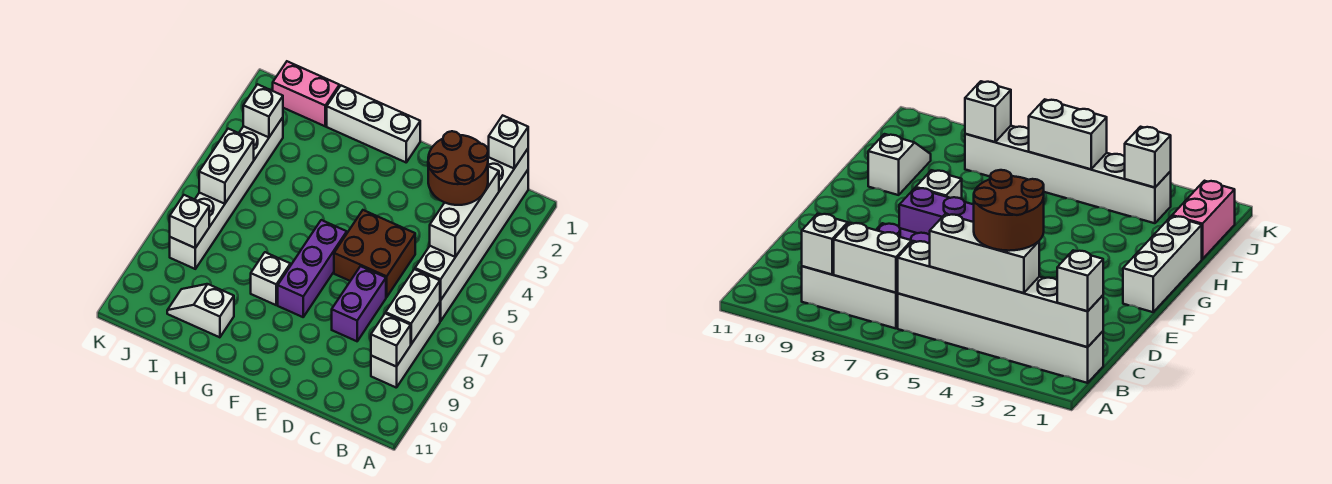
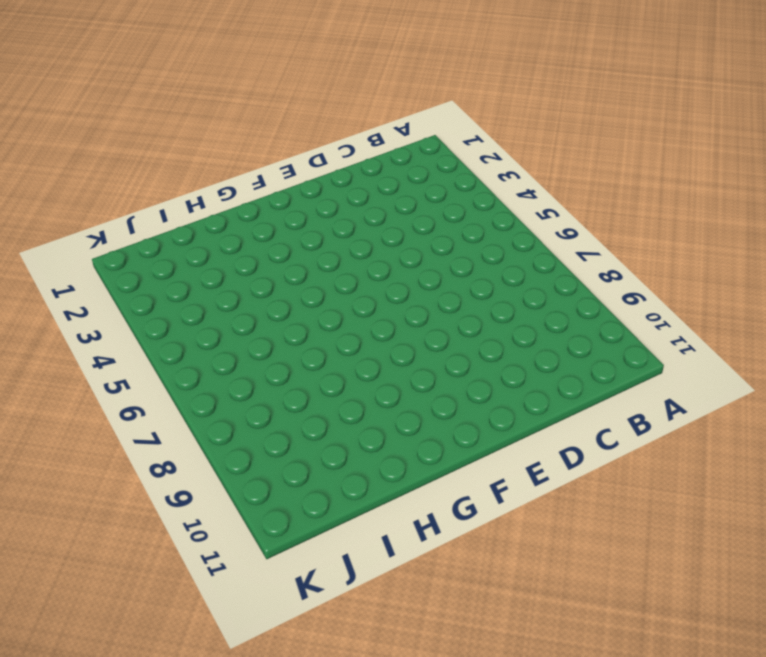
none -> white brick B1:B6 level 1
none -> white brick B7:B9 level 1
none -> brown brick D5:E6 level 1

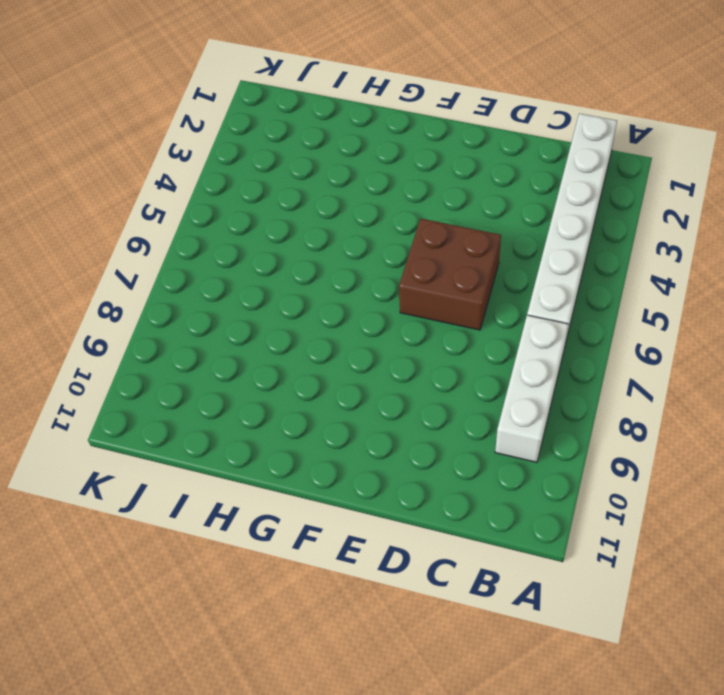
none -> purple brick D7:D8 level 1
none -> white brick F1:H1 level 1
none -> purple brick F6:F8 level 1

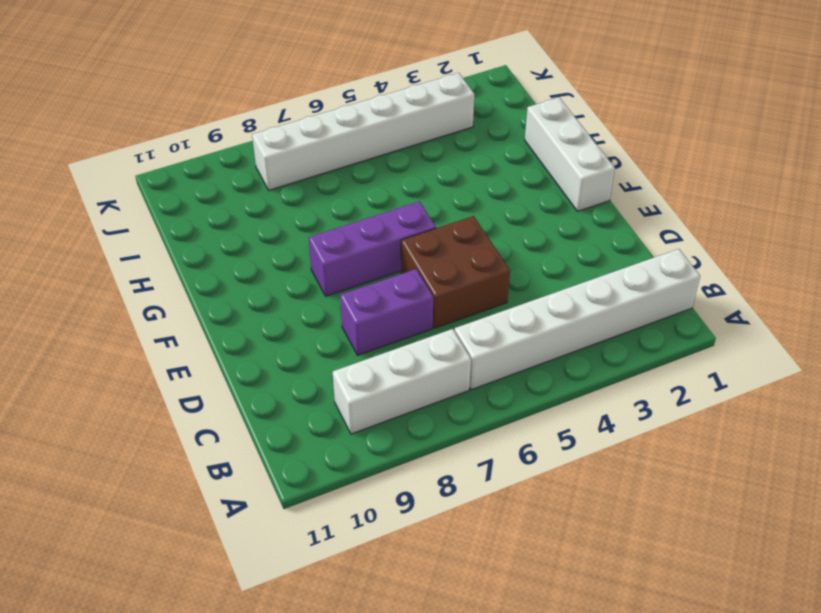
none -> white brick G8 level 1
none -> white slope H10:I10 level 1 top H
none -> pink brick I1:J1 level 1

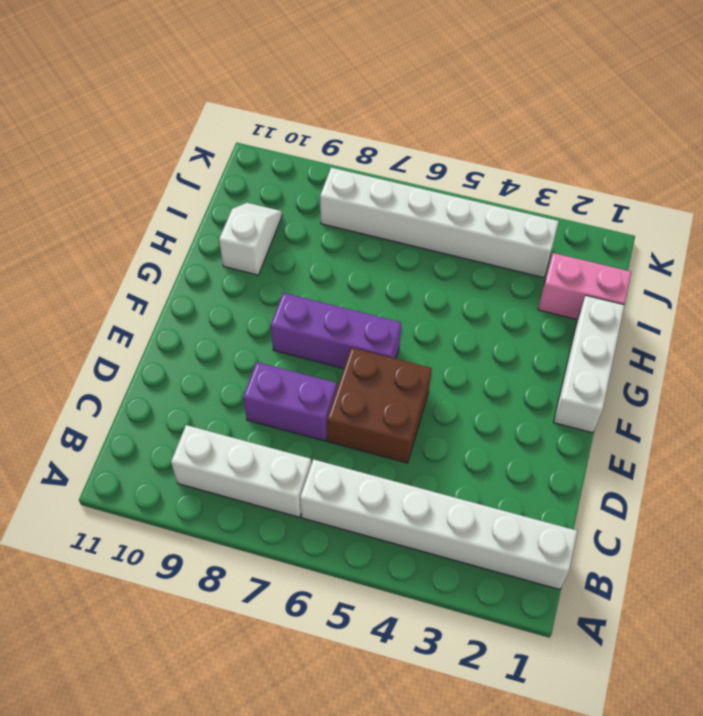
pink brick I1:I2 level 1 -> pink brick I1:J1 level 1
none -> white brick G8 level 1
none -> white brick B1:B6 level 2
none -> white brick B7:B8 level 2

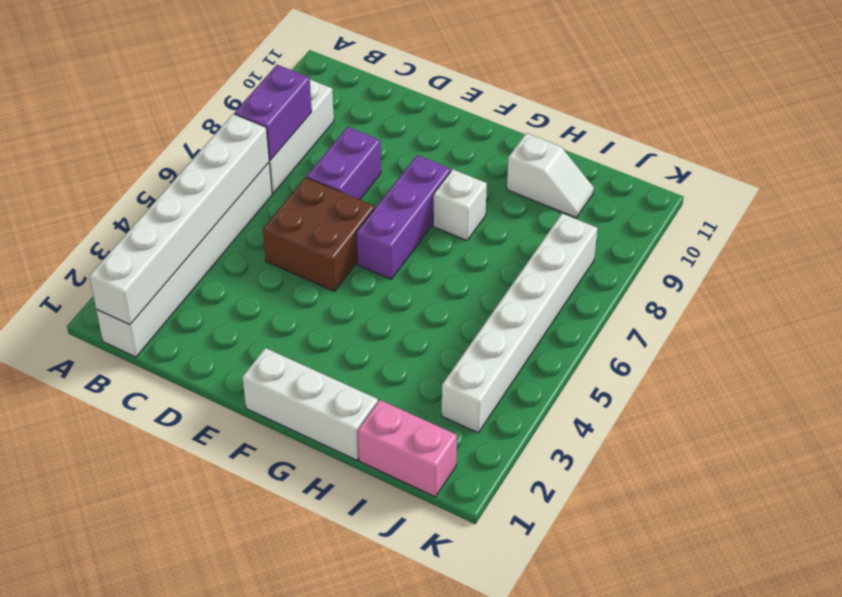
purple brick B7:B8 level 2 -> white brick B7:B8 level 2
none -> white brick B9 level 2
none -> white brick J3 level 2
none -> white brick J5:J6 level 2

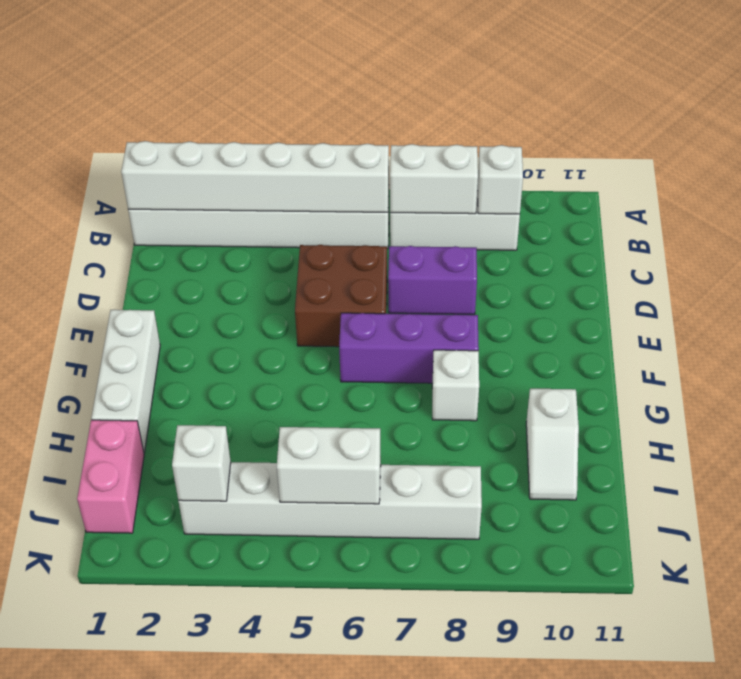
none -> white brick J8 level 2
none -> white brick B1 level 3
none -> white brick B3:B5 level 3

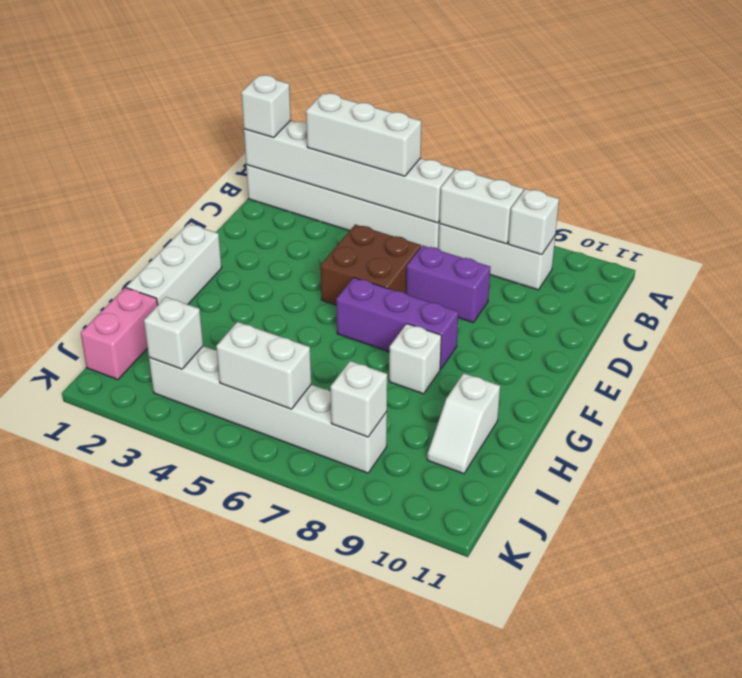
none -> brown round brick B3:C4 level 4

